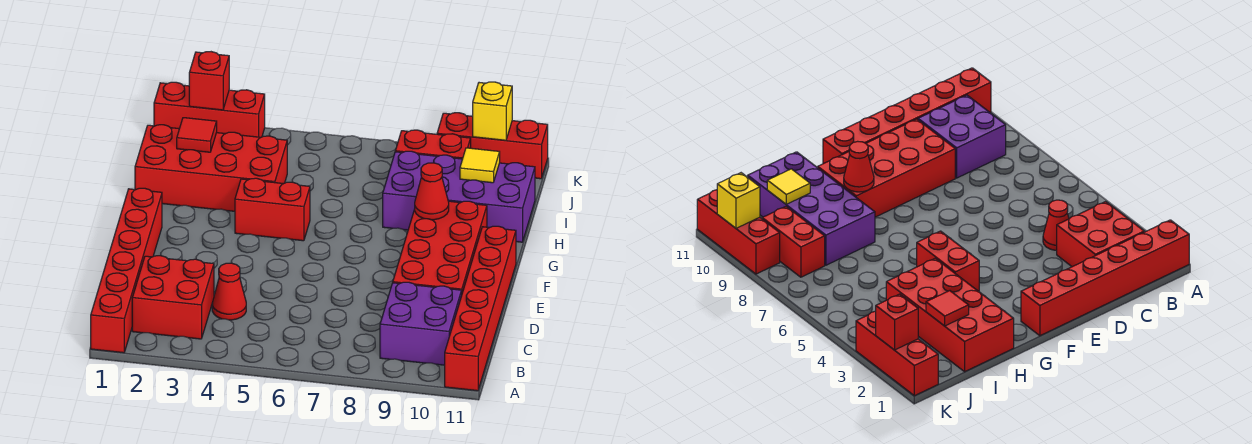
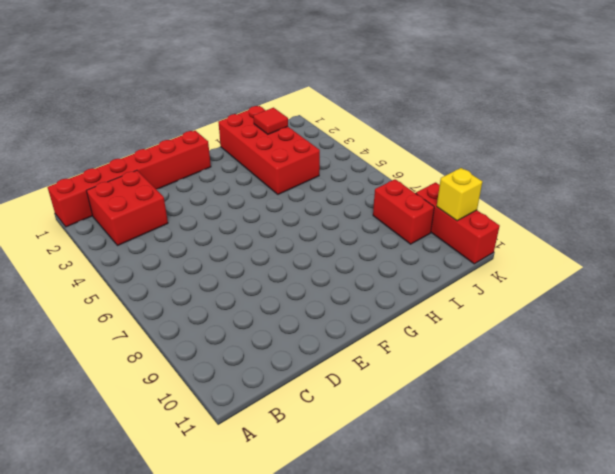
none -> red brick A11:F11 level 1
none -> purple brick B9:C10 level 1
none -> red cone C4 level 1

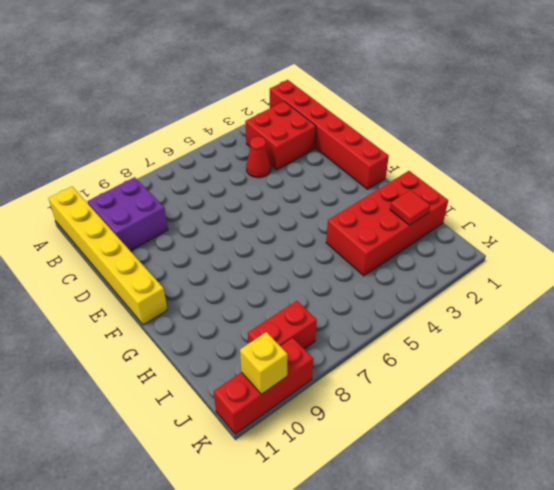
yellow brick A11:F11 level 1 -> red brick A11:F11 level 1
none -> red brick D9:G10 level 1
none -> red brick G4:G5 level 1
none -> purple brick H8:I11 level 1

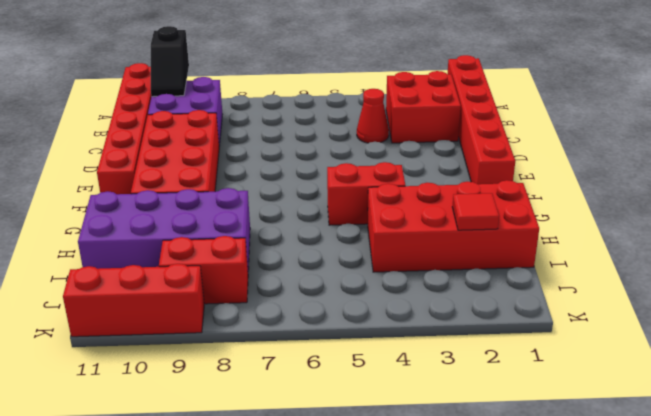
black slope A10:B10 level 2 top A -> none
none -> red brick K1:K3 level 1
none -> red cone G9 level 2
none -> yellow tile I10 level 2

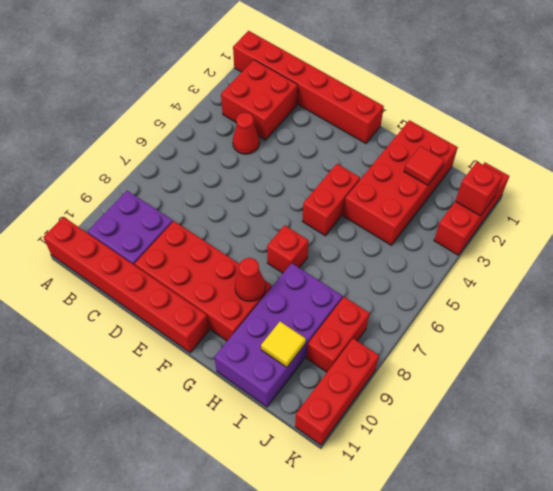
red brick G7 level 1 -> none
none -> yellow brick K10 level 2

